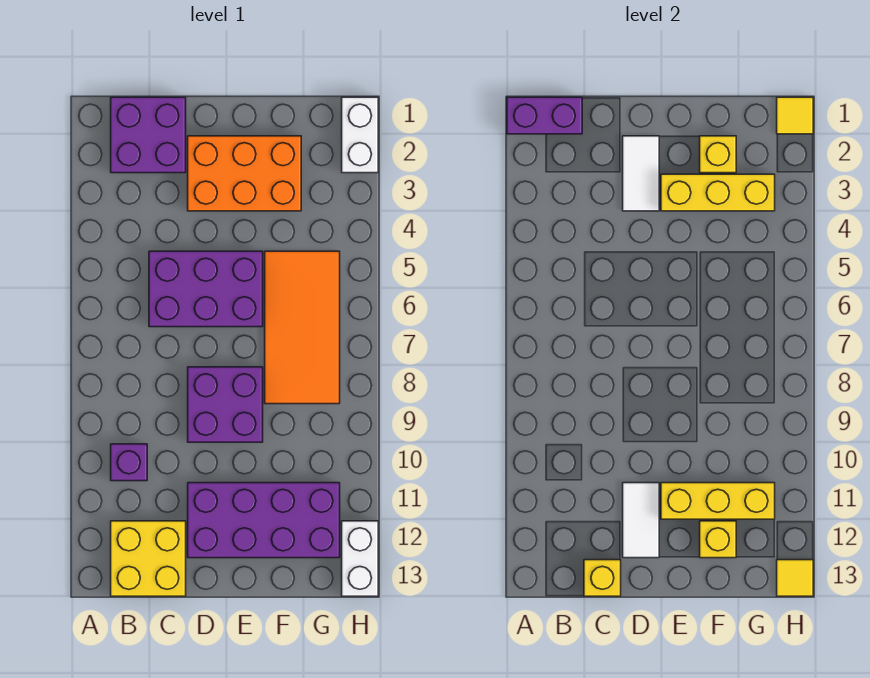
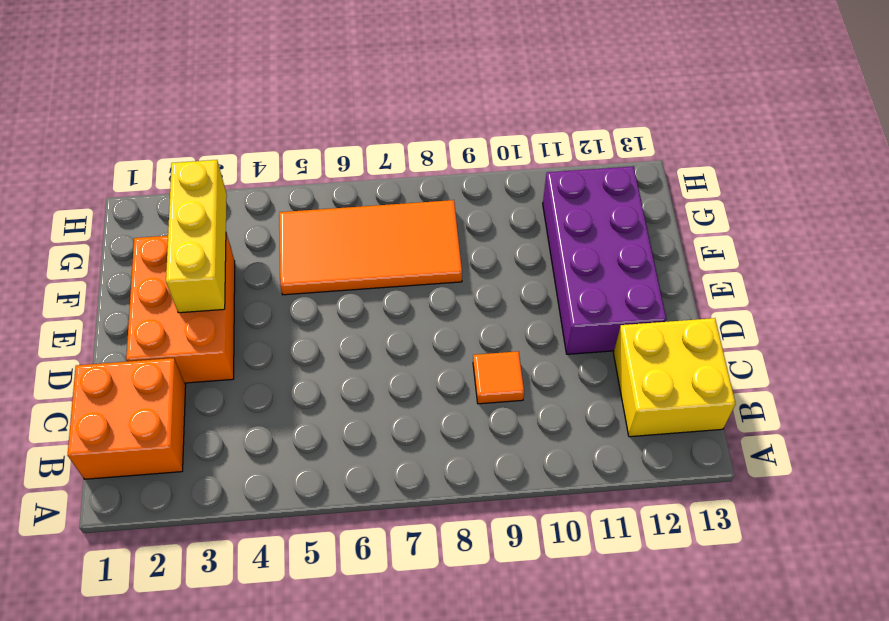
orange brick B1:C2 level 1 -> purple brick B1:C2 level 1
orange tile C9 level 1 -> none
none -> purple brick B10 level 1
none -> purple brick C5:E6 level 1
none -> purple brick D8:E9 level 1

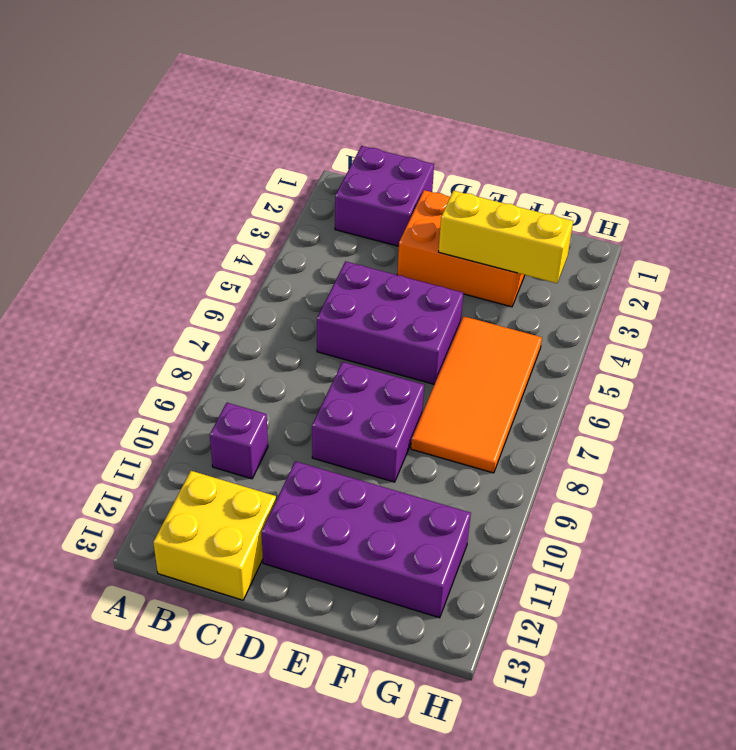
none -> white brick H1:H2 level 1
none -> white brick H12:H13 level 1
none -> purple brick A1:B1 level 2

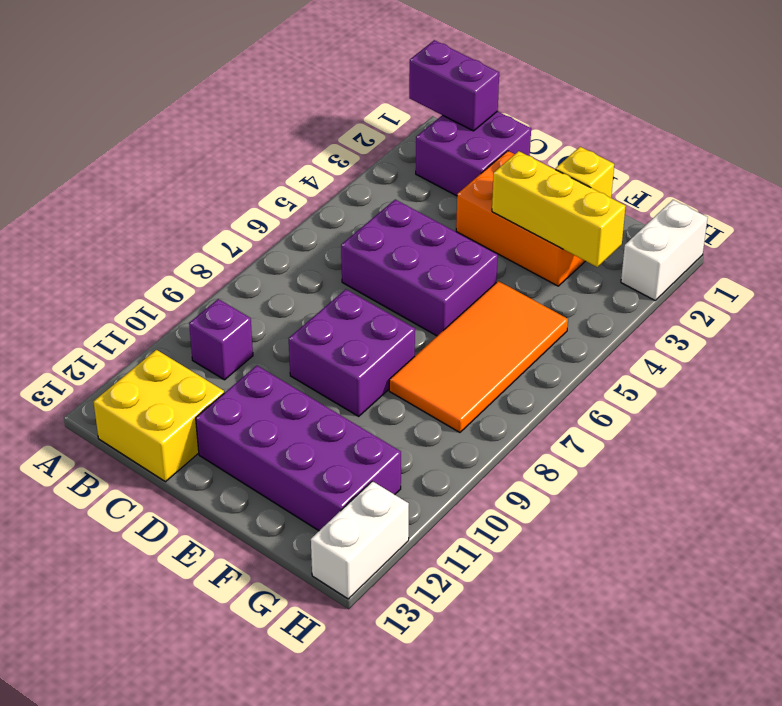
none -> yellow brick C13 level 2
none -> white tile D2:D3 level 2
none -> white tile D11:D12 level 2

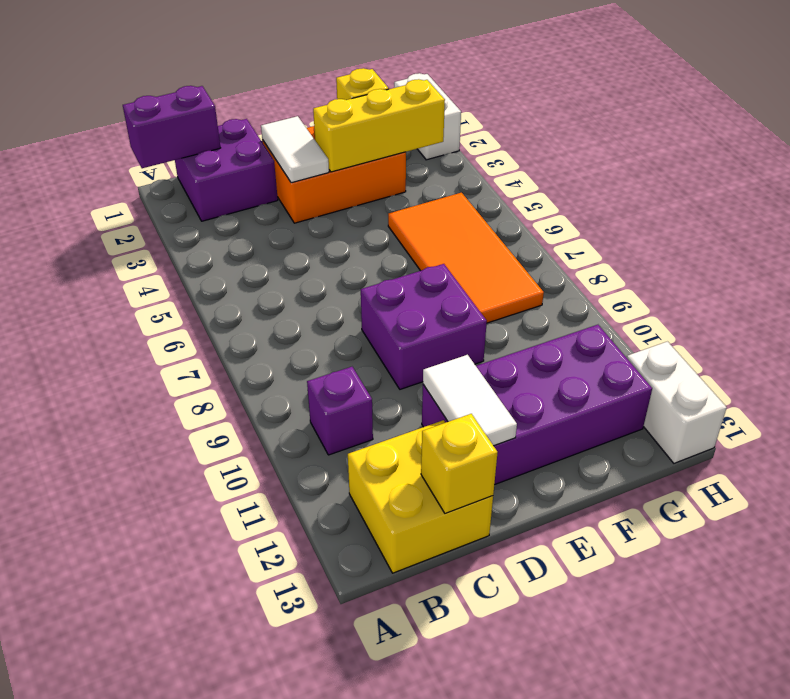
none -> purple brick C5:E6 level 1
none -> yellow brick E11:G11 level 2
none -> yellow brick F12 level 2

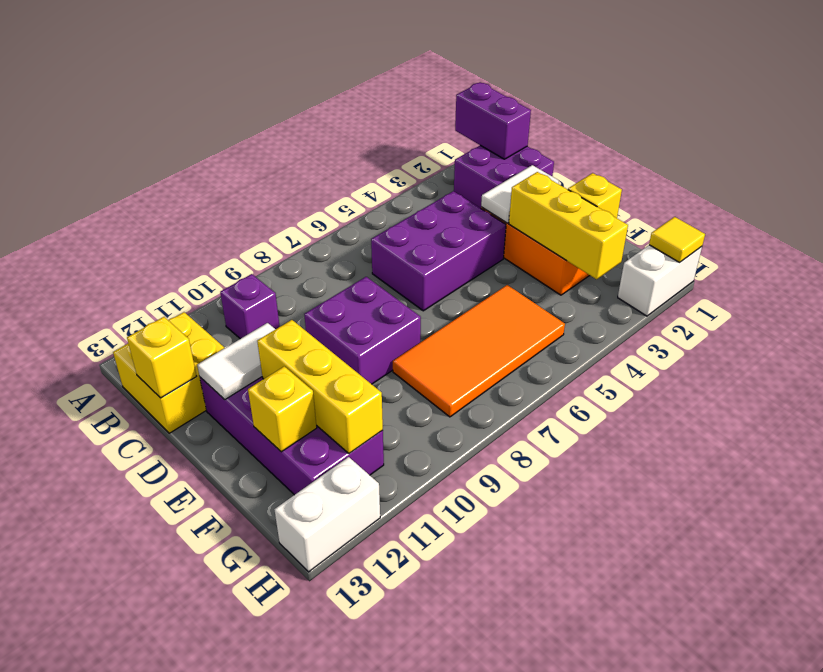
purple brick C4:D6 level 1 -> purple brick C5:E6 level 1
none -> yellow tile H13 level 2

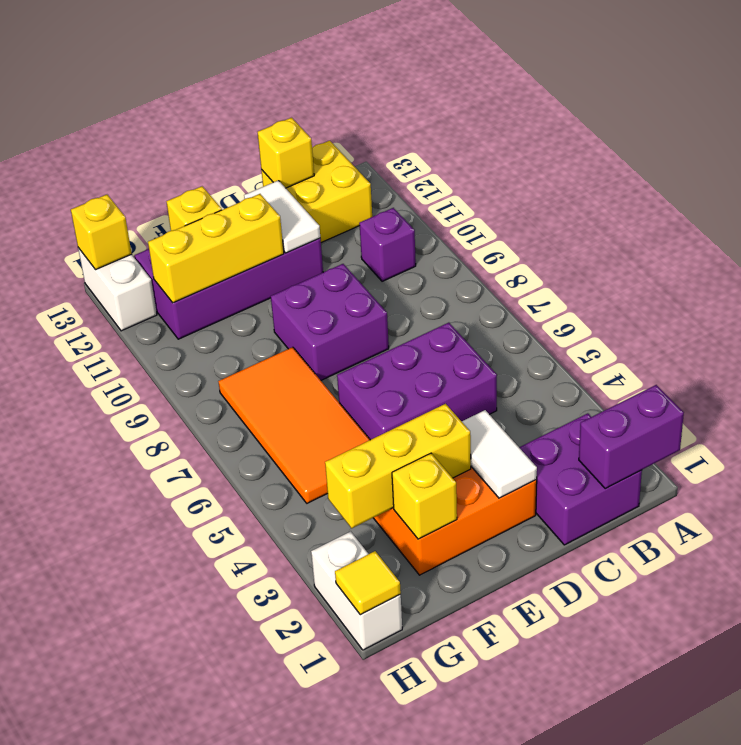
yellow brick H13 level 2 -> yellow tile H13 level 2

